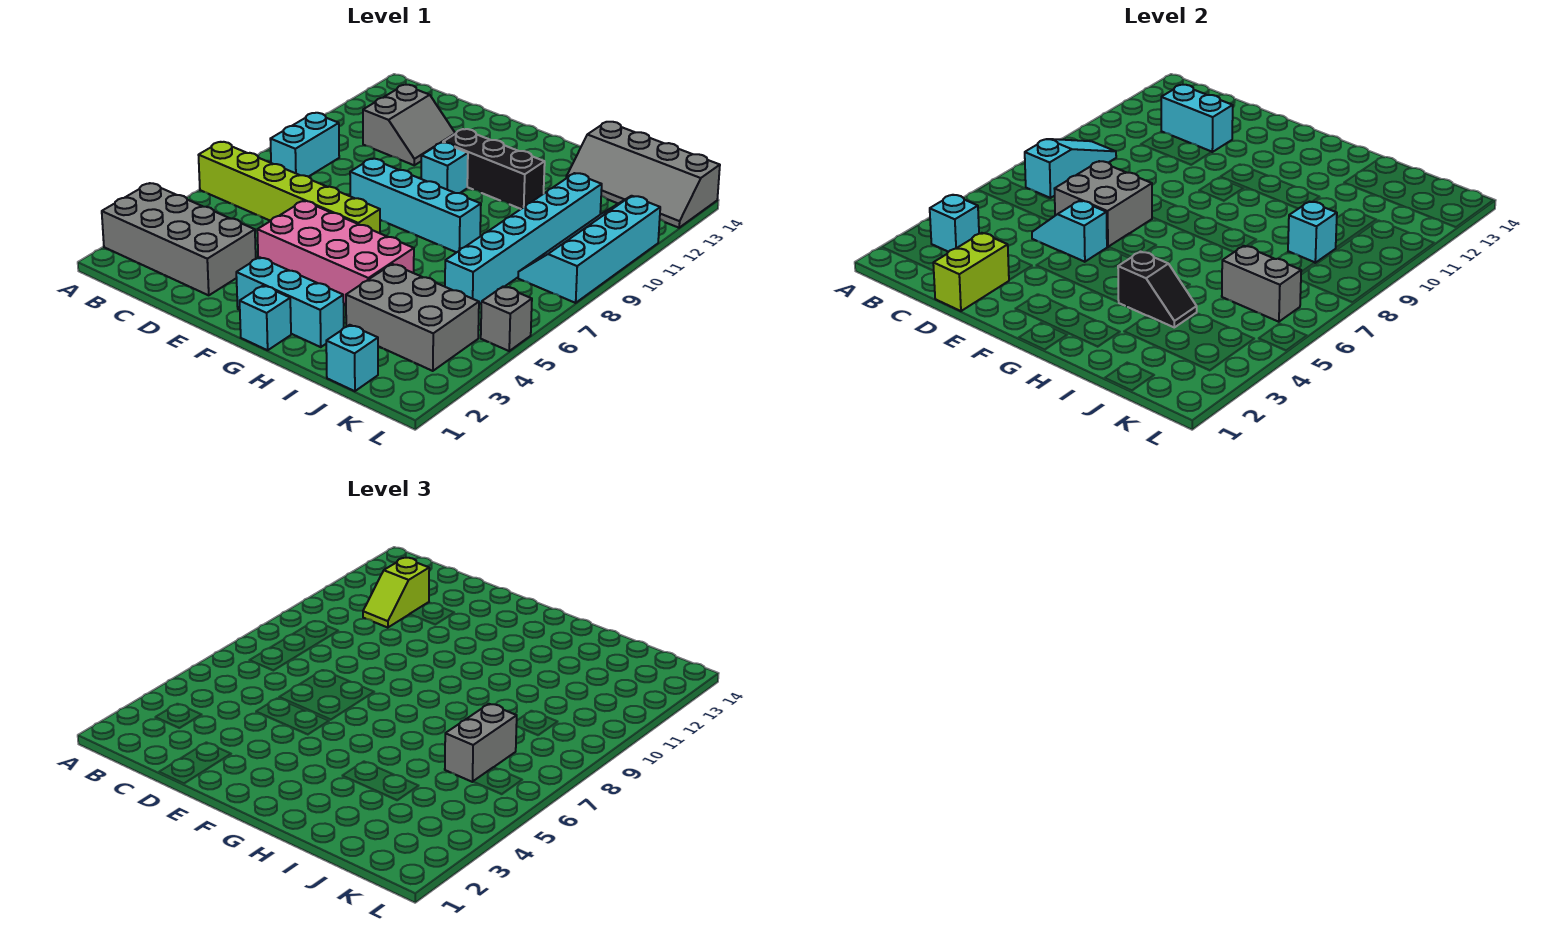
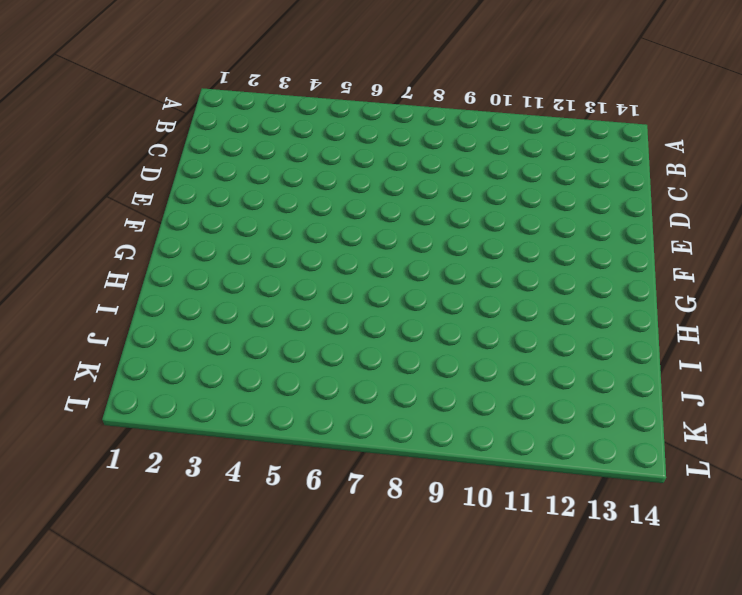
none -> grey brick A2:D3 level 1
none -> lime brick A6:F6 level 1
none -> cyan brick B8:B9 level 1

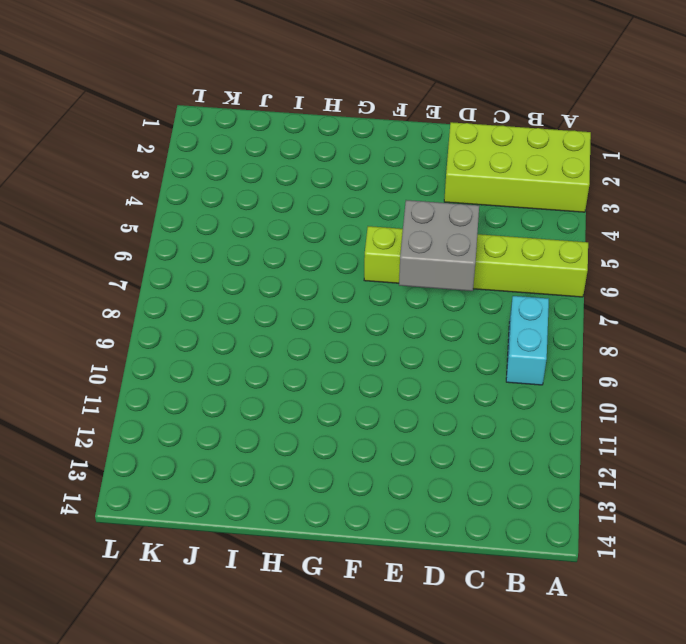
lime brick A2:D3 level 1 -> grey brick A2:D3 level 1
none -> grey slope C11:D12 level 1 top C
none -> pink brick E4:H5 level 1
none -> cyan brick E8:H8 level 1

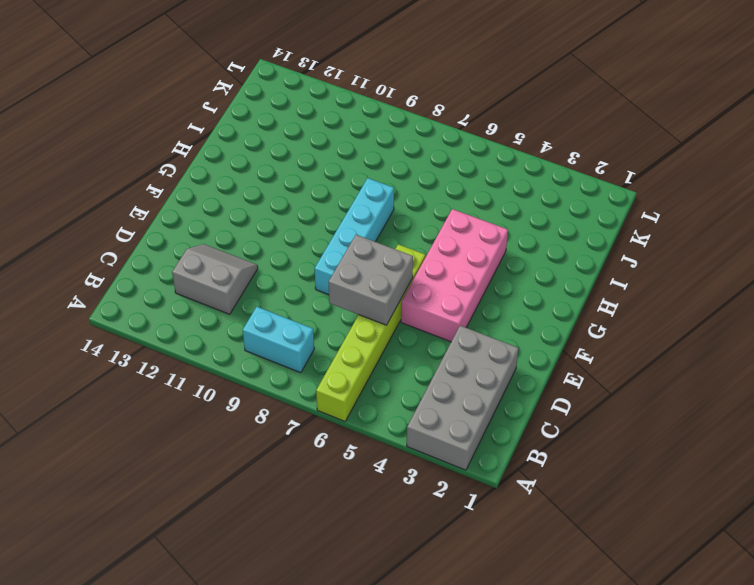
none -> cyan brick F2:H2 level 1
none -> cyan brick F10 level 1
none -> black brick F11:H11 level 1

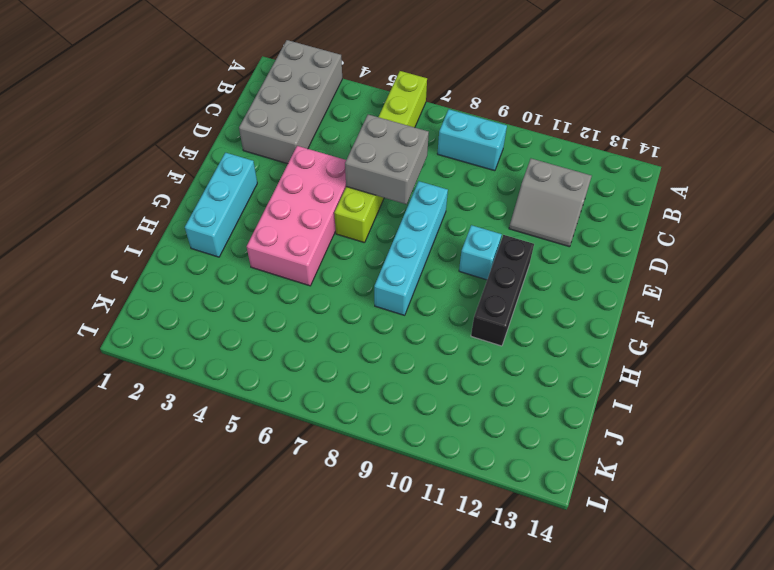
none -> cyan brick G1 level 1
none -> grey brick I3:K4 level 1
none -> grey slope I13:L14 level 1 top 14

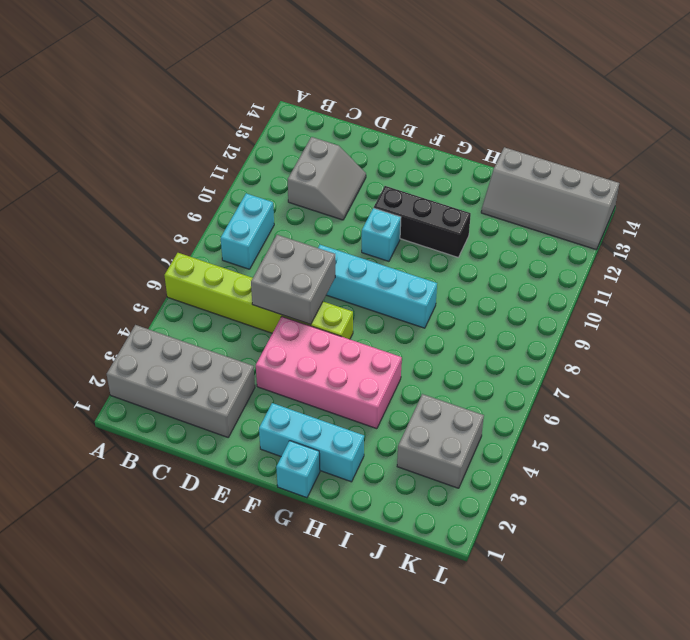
grey brick J3:K4 level 1 -> grey brick I3:K4 level 1
none -> cyan brick J1 level 1
none -> cyan brick J6:J11 level 1
none -> cyan slope K8:L11 level 1 top L

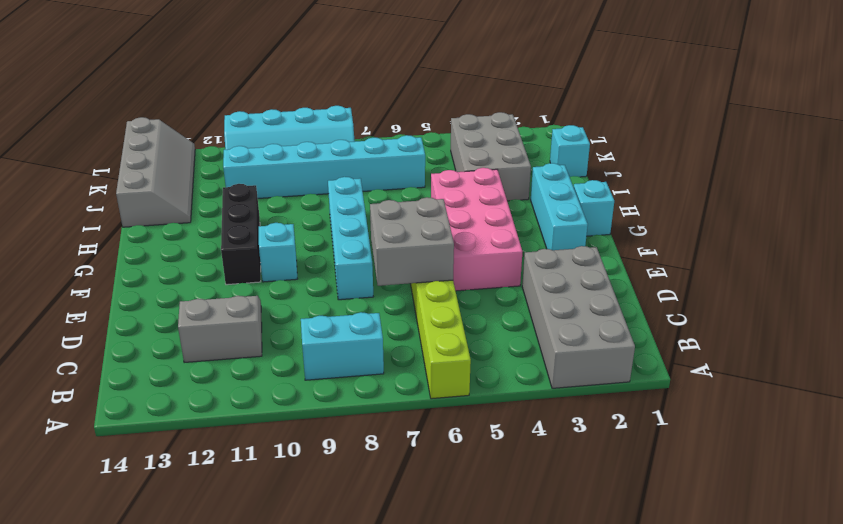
none -> grey brick L5 level 1
none -> cyan brick B3 level 2
none -> cyan slope B7:B9 level 2 top 7

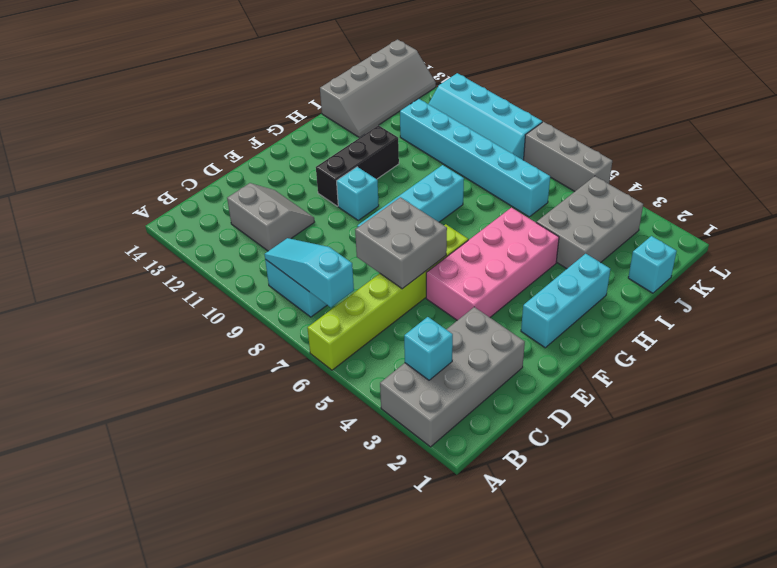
grey brick L5:L7 level 1 -> grey brick L5 level 1
none -> cyan brick G1 level 1
none -> cyan brick C12:D12 level 2
none -> lime brick D1:D2 level 2

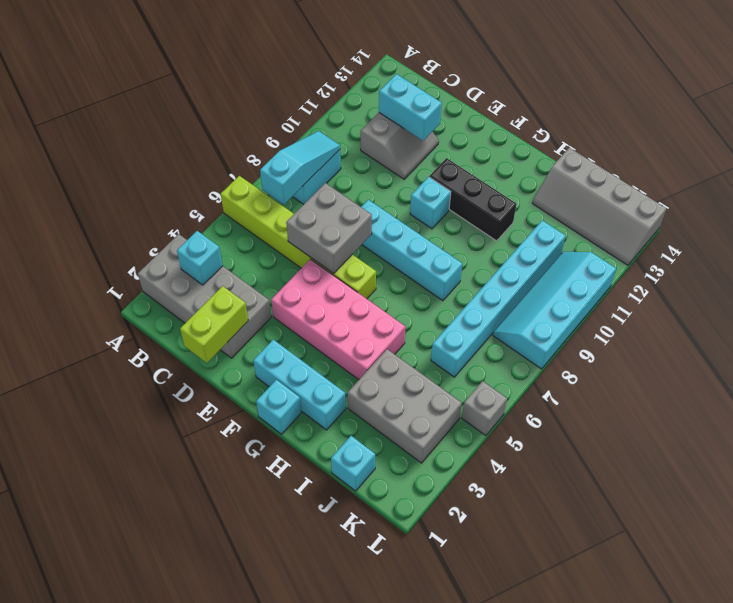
none -> cyan slope D5:E5 level 2 top E
none -> black slope H4:I4 level 2 top H
none -> grey brick J6:K6 level 2

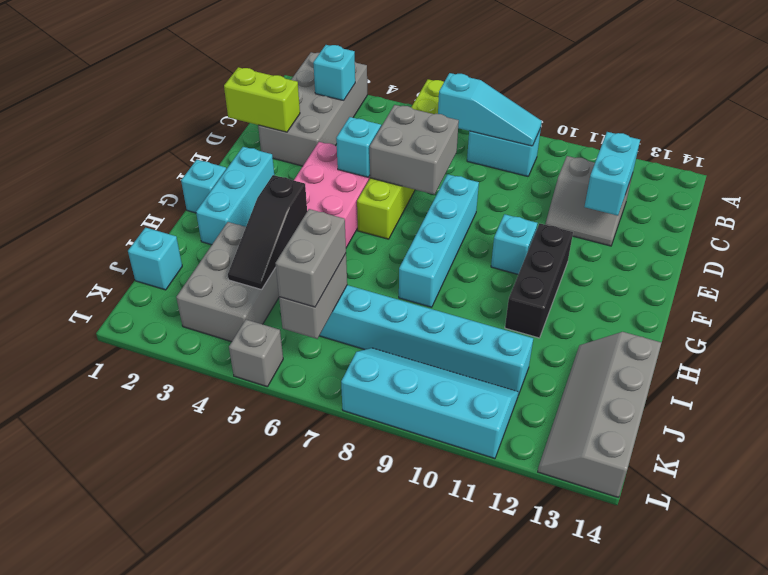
black slope H4:J4 level 2 top H -> black slope H4:I4 level 2 top H
grey brick J6:K6 level 3 -> grey brick J6:J7 level 3
none -> cyan brick J9 level 2
none -> lime slope C11:C12 level 3 top 12

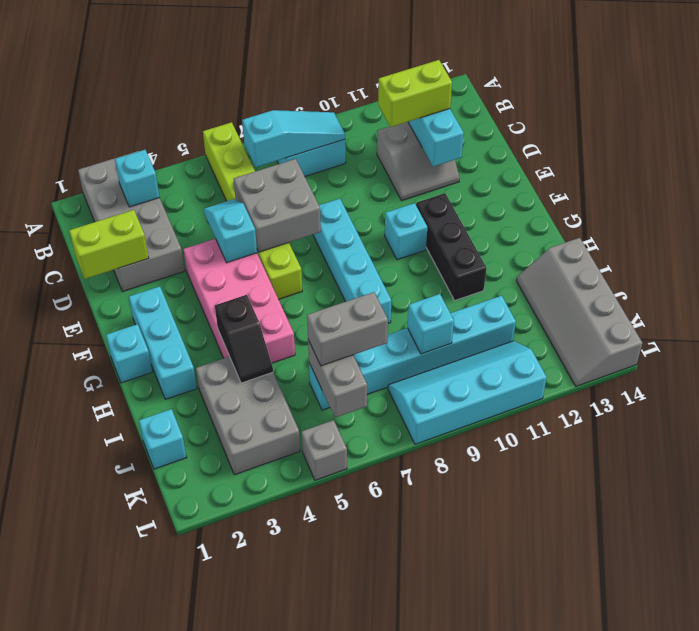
lime brick C11:C12 level 3 -> lime slope C11:C12 level 3 top 12

